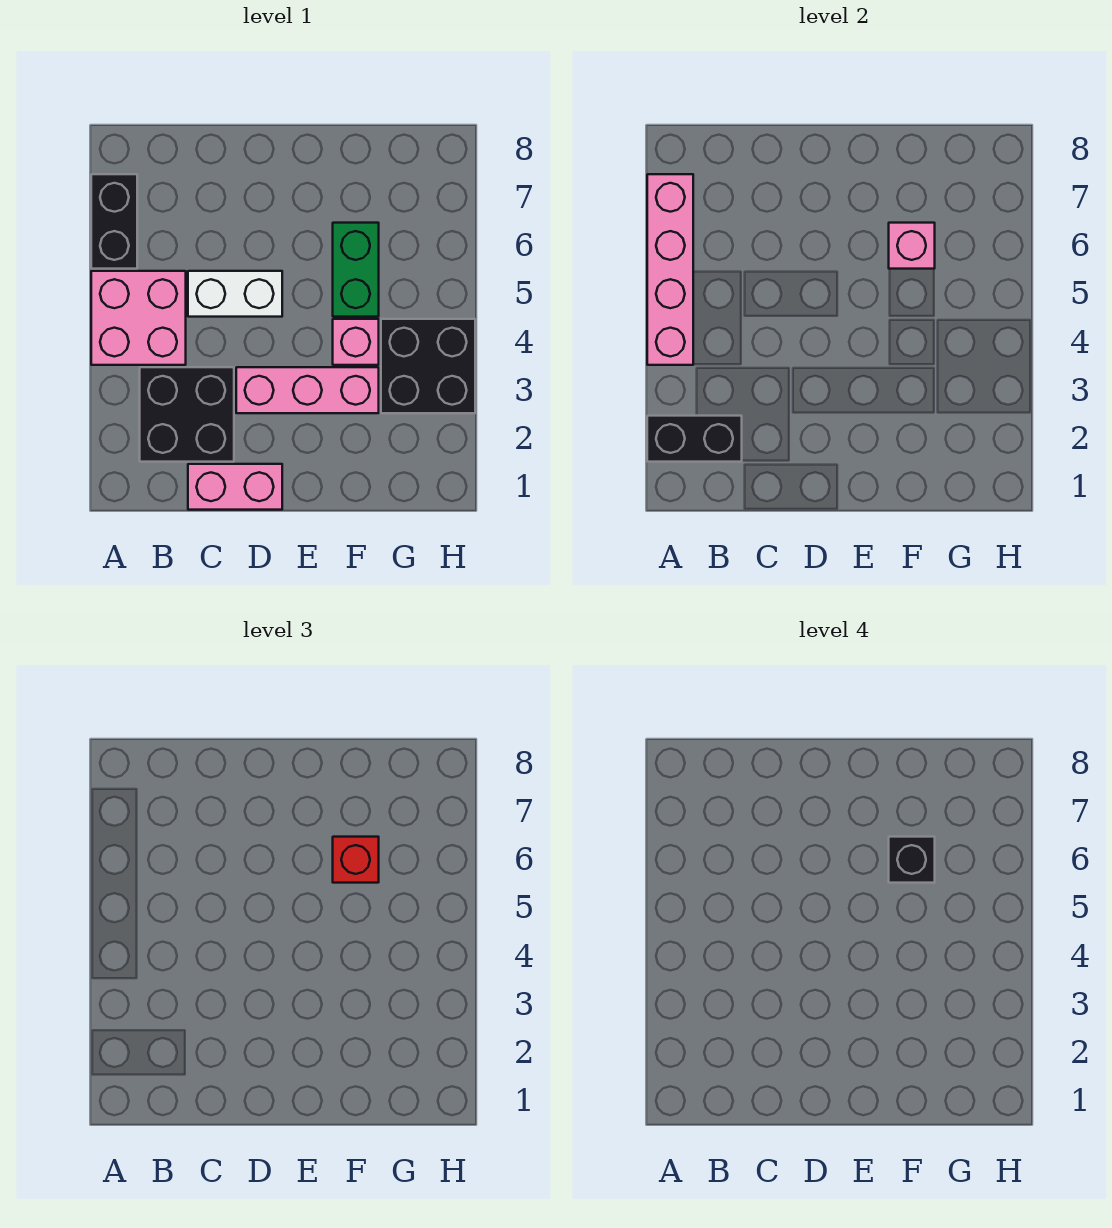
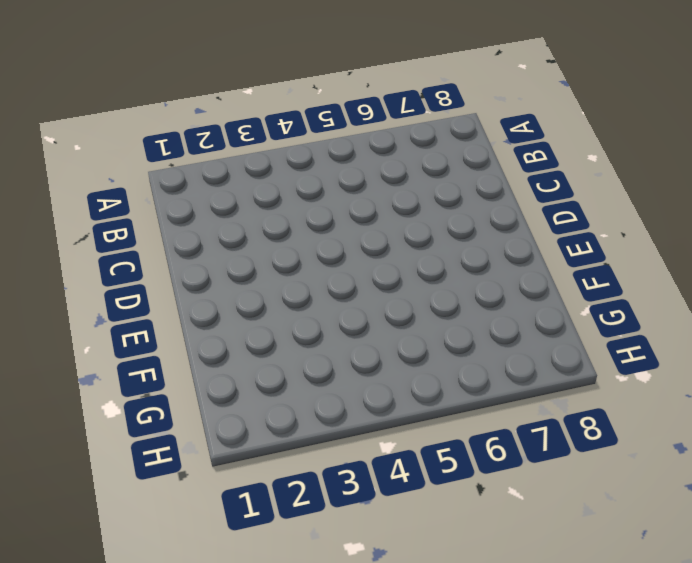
none -> pink brick A4:B5 level 1
none -> black brick A6:A7 level 1
none -> black brick B2:C3 level 1

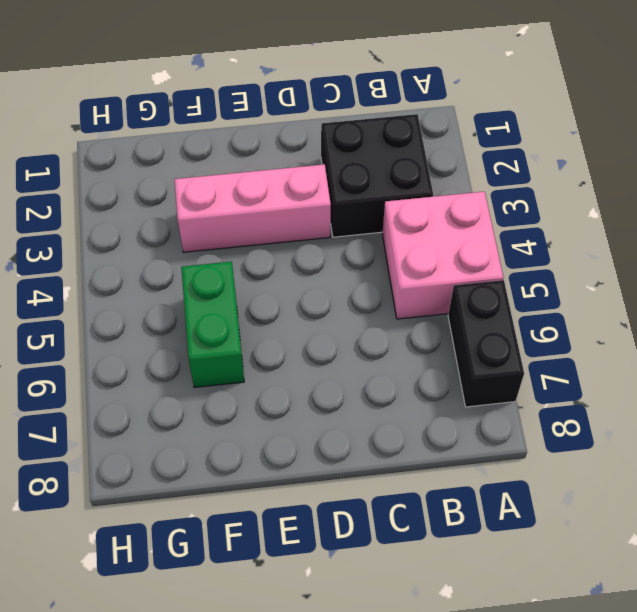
none -> pink brick C1:D1 level 1
none -> white brick C5:D5 level 1
none -> pink brick F4 level 1

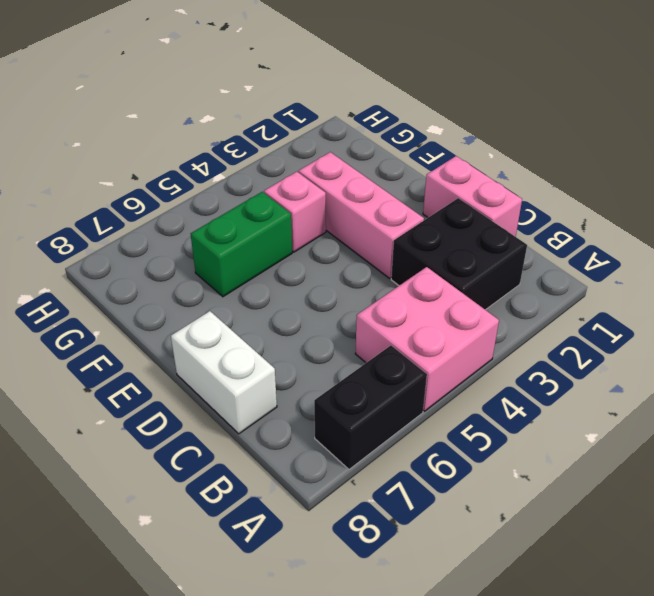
white brick C8:D8 level 1 -> white brick C5:D5 level 1
none -> black brick G3:H4 level 1
none -> black brick A2:B2 level 2
none -> pink brick A4:A7 level 2

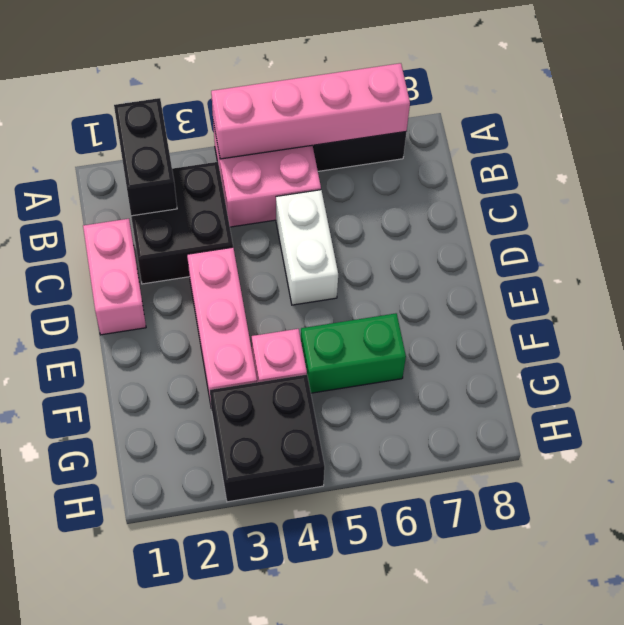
none -> pink brick F6 level 2
none -> red brick F6 level 3
none -> black brick F6 level 4

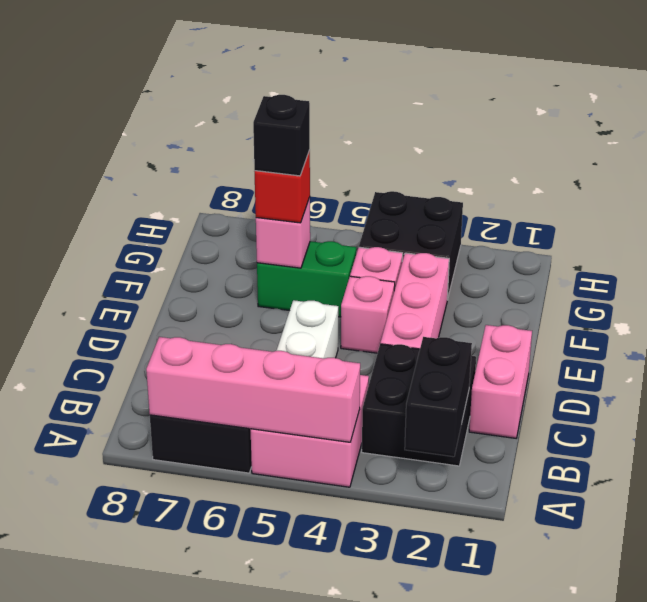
pink brick E4 level 1 -> none

